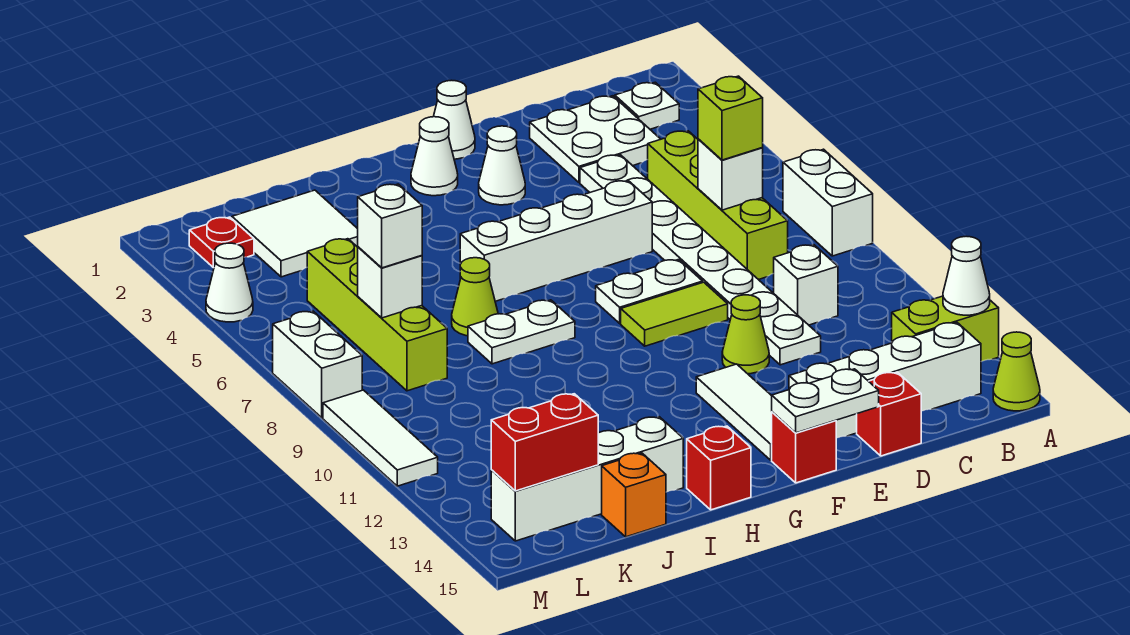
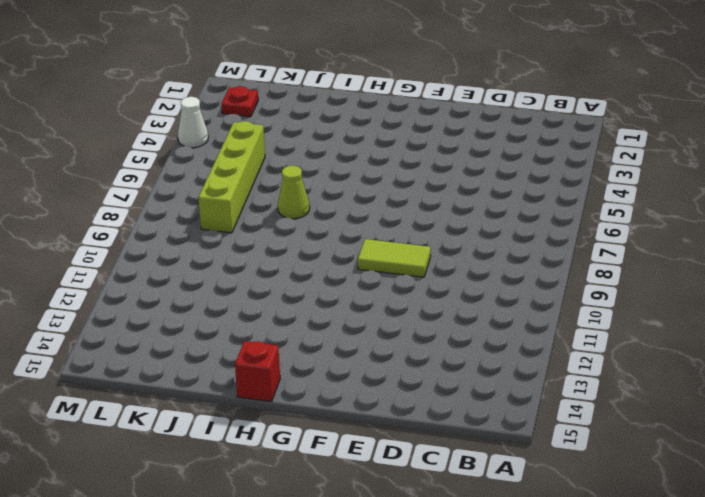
none -> white brick A7:A8 level 1
none -> lime brick A13:B13 level 1
none -> lime cone A15 level 1
none -> white plate B2 level 1

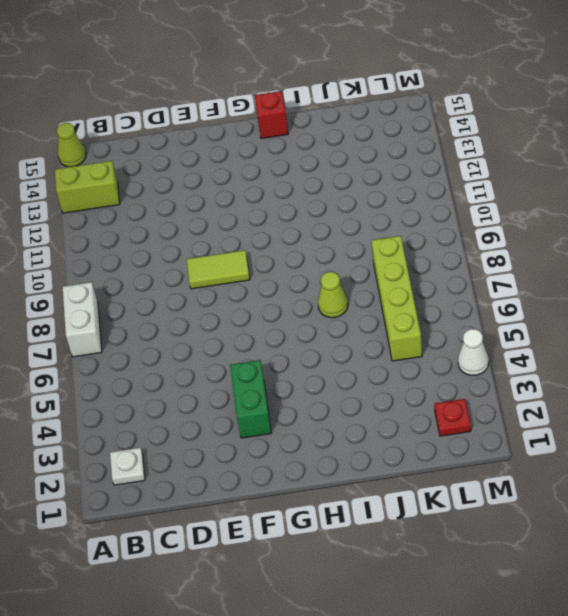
green brick F3:F4 level 1 -> white cone F3 level 1
none -> white brick B14:E14 level 1
none -> white plate C2:D3 level 1
none -> lime brick C5:C8 level 1
none -> white brick C10 level 1

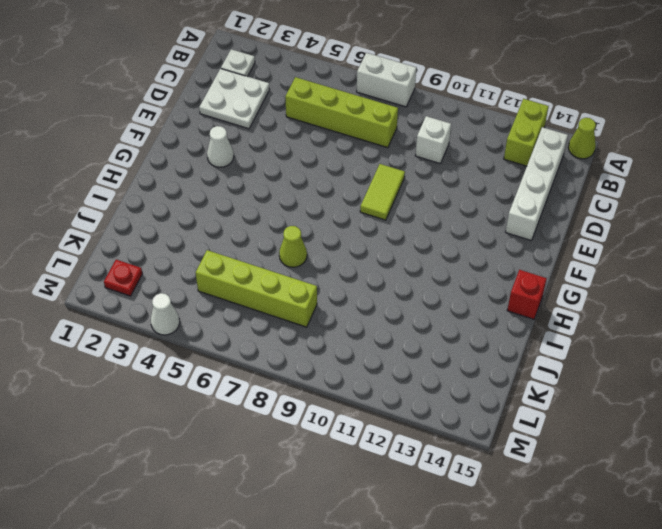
none -> white plate D4:D11 level 1
none -> red brick D15 level 1
none -> white brick E6:H6 level 1
none -> white plate E8:F8 level 1

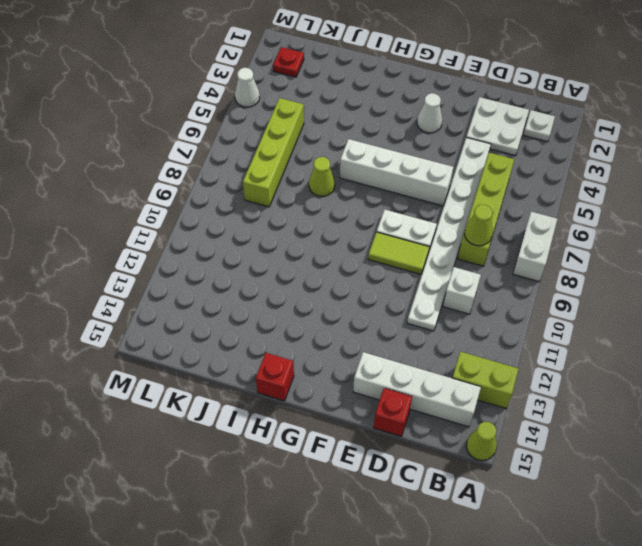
lime cone C8 level 2 -> lime cone E11 level 1
none -> white cone F1 level 1
none -> white tile F12:F14 level 1
none -> red brick F15 level 1
none -> white cone G2 level 1

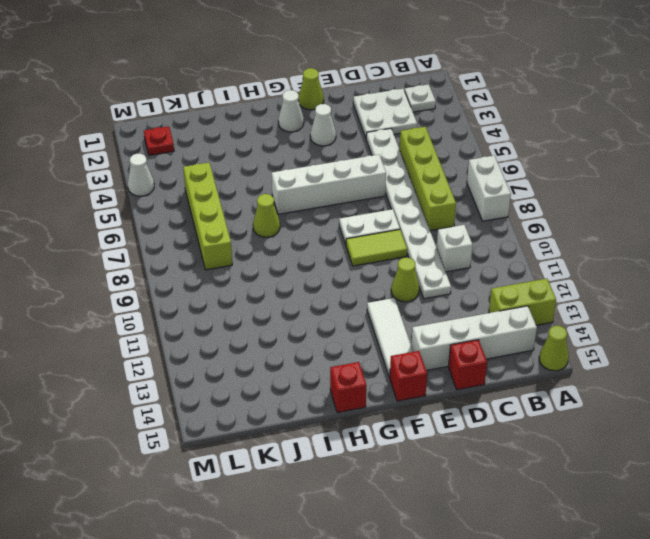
lime cone F1 level 1 -> white cone F1 level 1
none -> white plate H8:I8 level 1
none -> white brick I14:L14 level 1
none -> white tile J2:K3 level 1
none -> orange brick J15 level 1

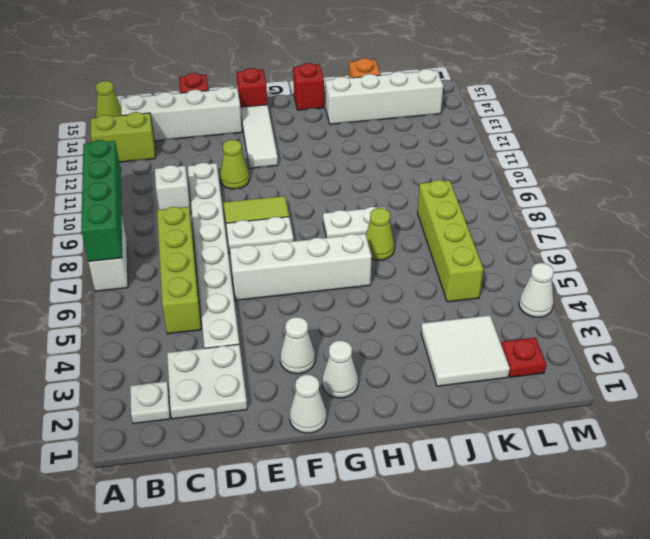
green brick A7:A10 level 2 -> none
none -> white brick M7:M8 level 1
none -> white tile M9:M11 level 1
none -> white cone A13 level 2
none -> white brick C7 level 2

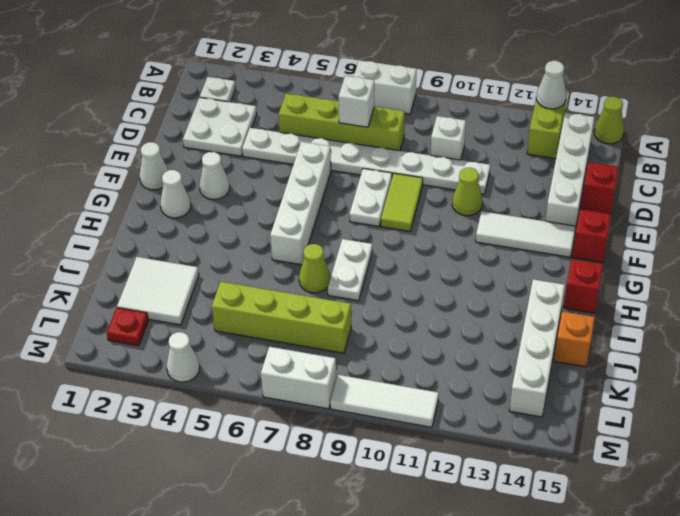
none -> white plate E15:F15 level 2
none -> white brick K7 level 2
none -> red brick K14:L14 level 2
none -> lime brick C7 level 3

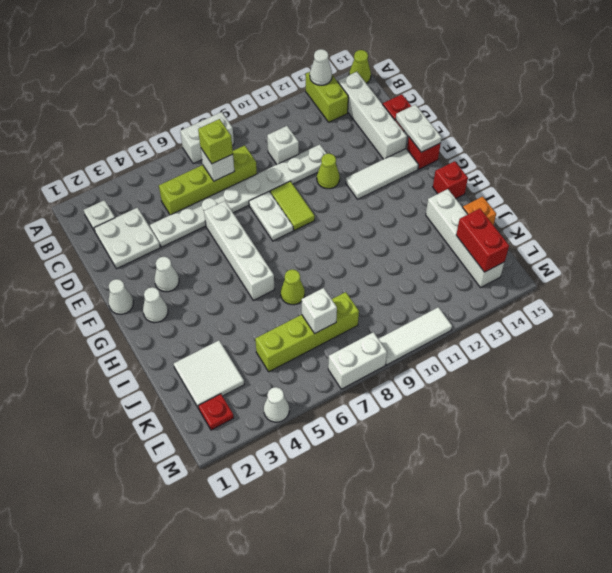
none -> white plate H8:I8 level 1
none -> white brick K7 level 3

